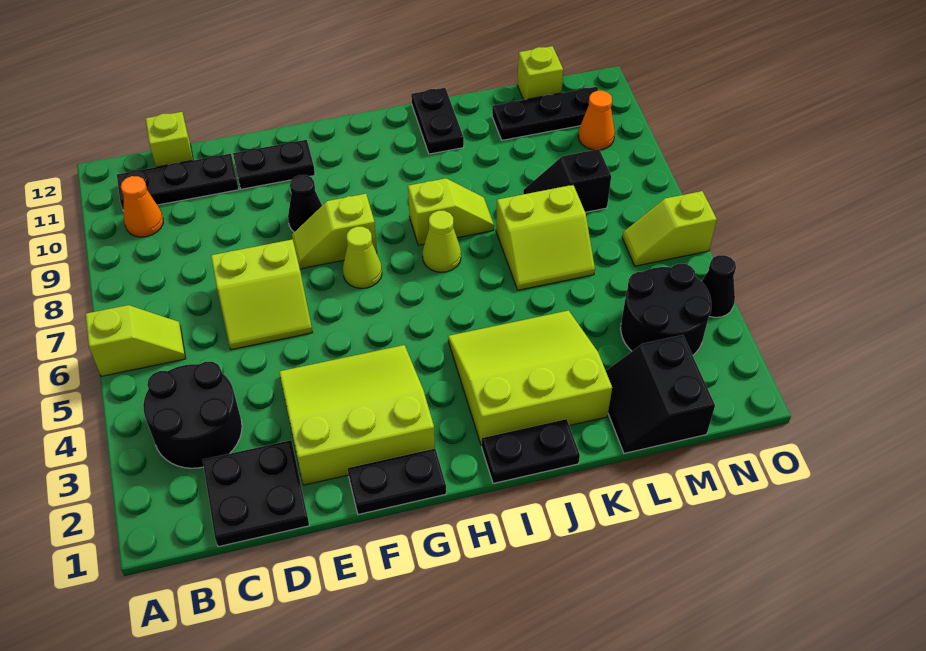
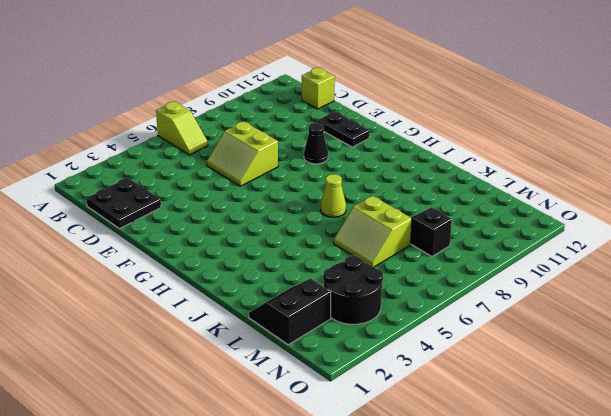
none -> black round brick B3:C4 level 1
none -> orange cone B10 level 1
none -> black plate B11:D11 level 1

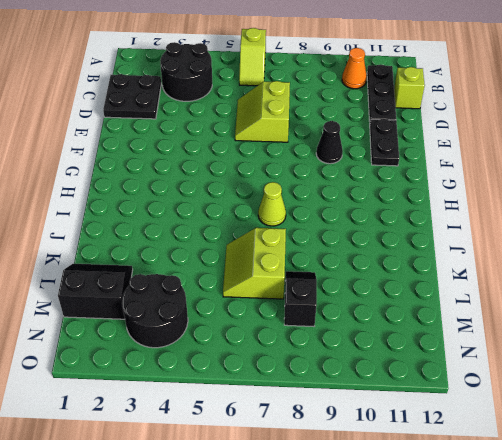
none -> lime slope E2:G4 level 1 top 2
none -> black plate F1:G1 level 1
none -> lime slope F8:G8 level 1 top G

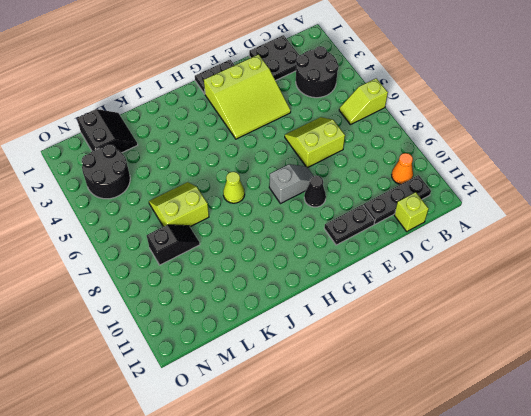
grey slope F8:G8 level 1 top G -> lime slope F8:G8 level 1 top G
none -> lime cone G7 level 1
none -> black plate I1:J1 level 1
none -> lime slope I2:K4 level 1 top 2

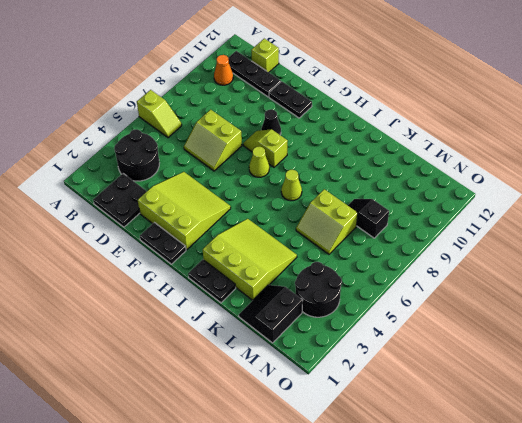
none -> lime slope I8:J8 level 1 top I
none -> black plate J11:J12 level 1
none -> black plate L11:N11 level 1

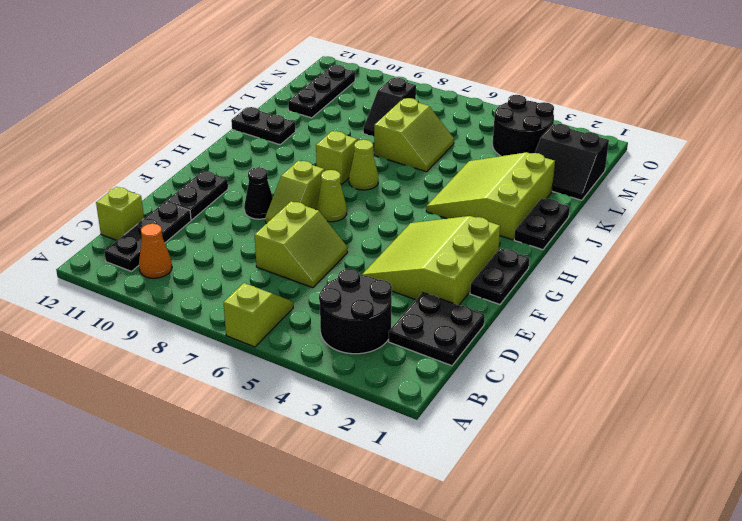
none -> lime brick M12 level 1
none -> lime slope N6:O6 level 1 top O
none -> orange cone N10 level 1

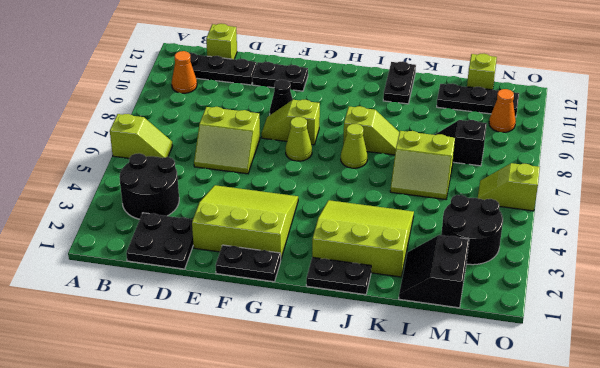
none -> black cone O4 level 1

